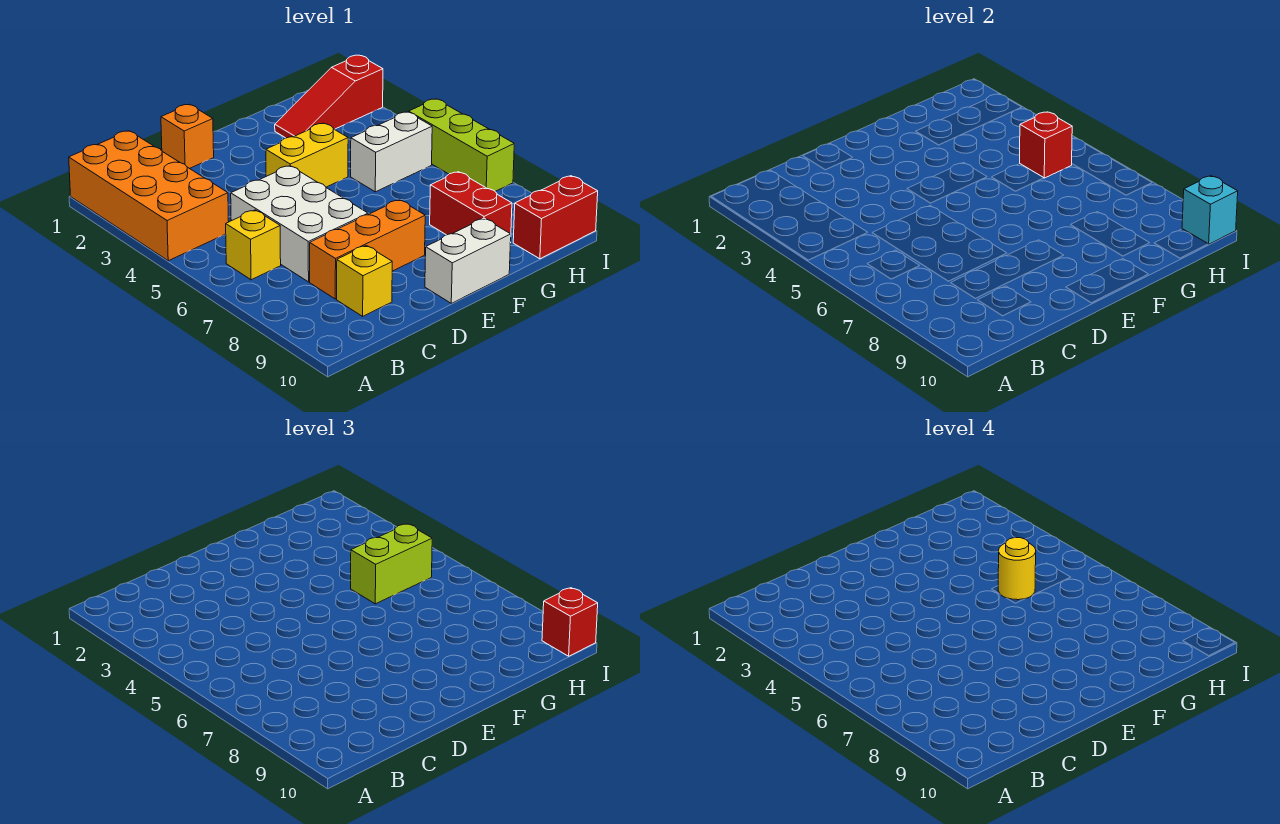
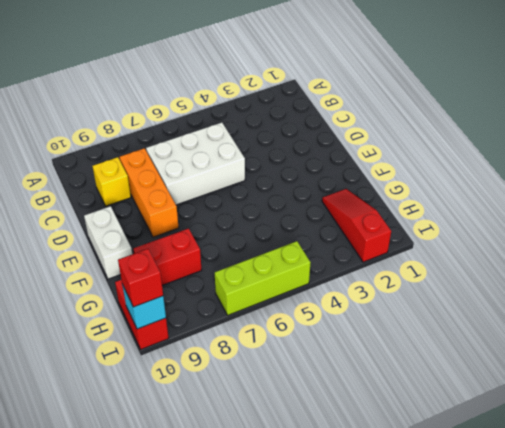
none -> orange brick A1:B4 level 1
none -> yellow brick B6 level 1
none -> orange brick D1 level 1

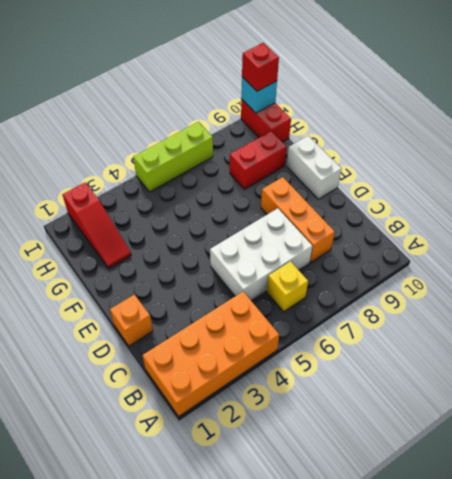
none -> yellow brick C9 level 1
none -> yellow brick E4:F4 level 1
none -> white brick G5:H5 level 1

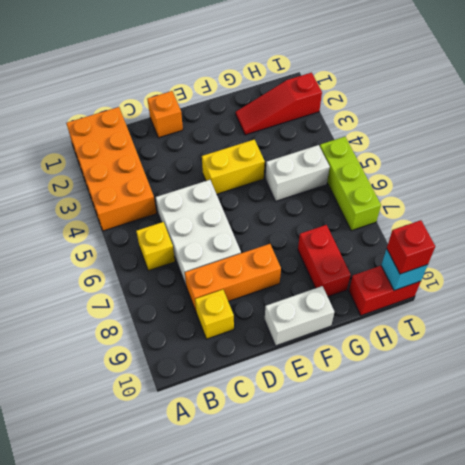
none -> red brick H5 level 2
none -> lime brick G5:H5 level 3
none -> yellow round brick G5 level 4

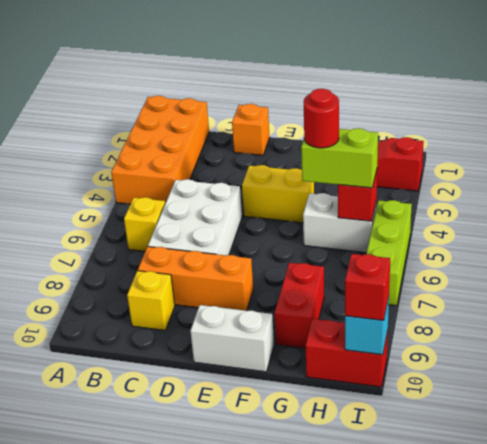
red round brick G5 level 4 -> yellow round brick G5 level 4

